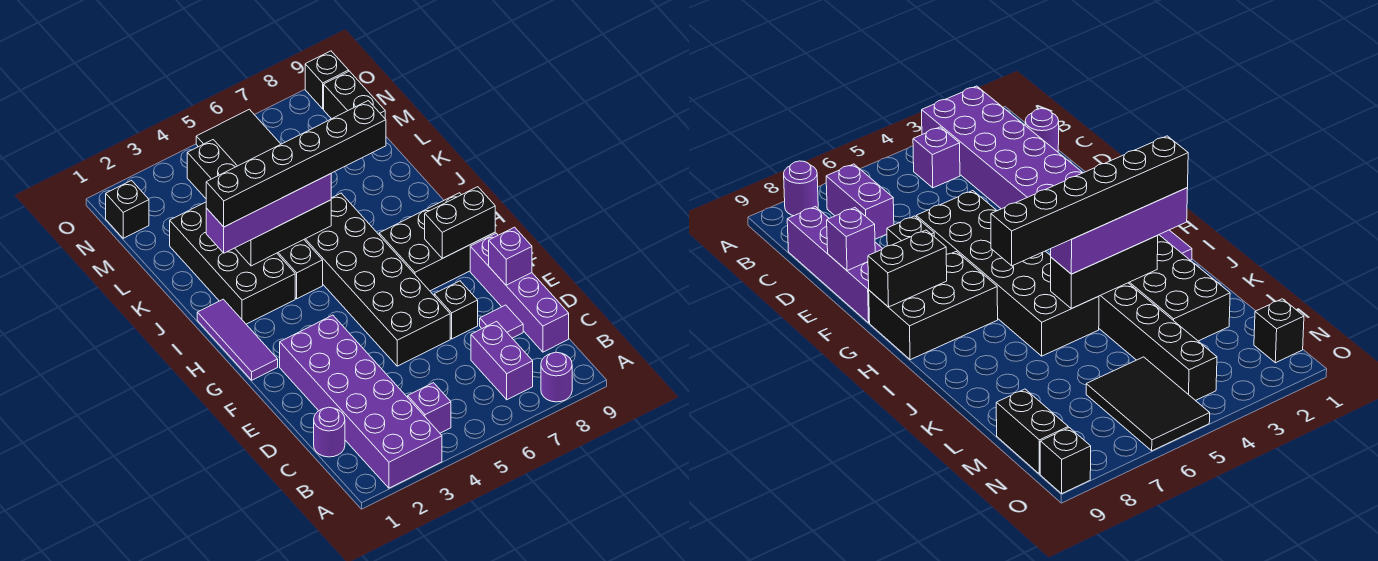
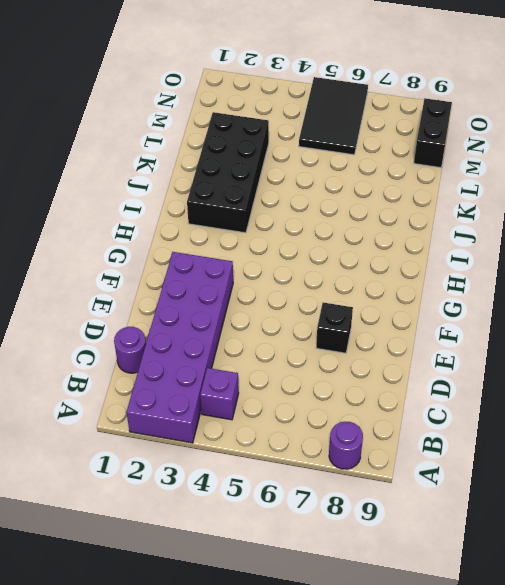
none -> purple brick B7:C7 level 1
none -> purple brick C9:F9 level 1
none -> purple tile D8 level 1

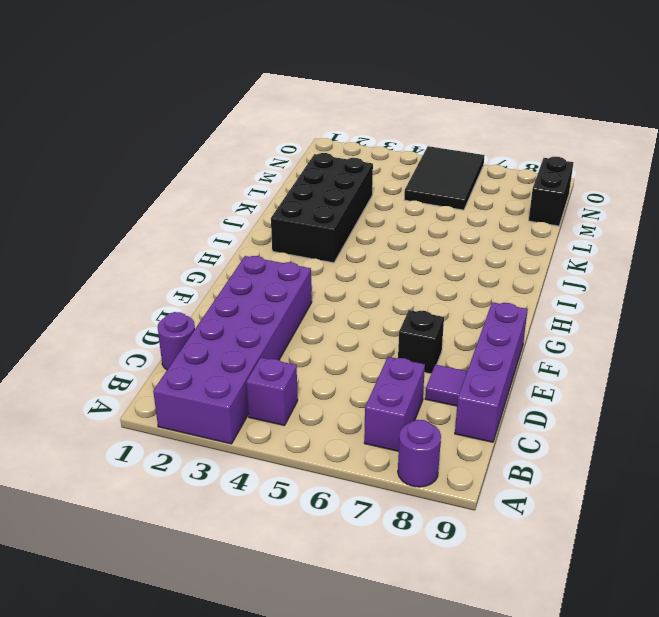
none -> black brick E5:J6 level 1
none -> purple tile G1:I1 level 1
none -> black brick G7:H9 level 1

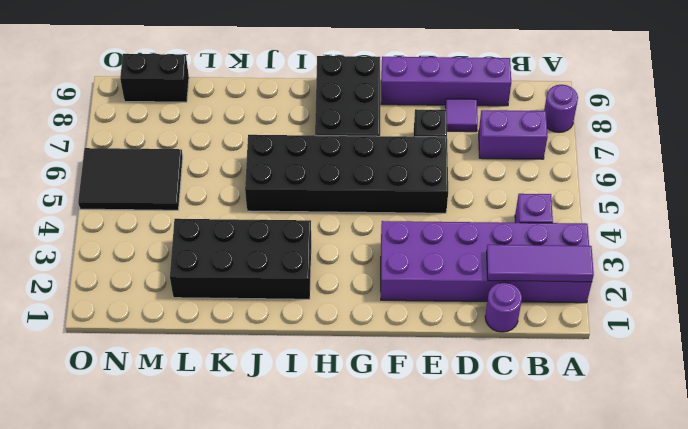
purple tile A2:C2 level 2 -> purple tile G1:I1 level 1
none -> black brick I4:N4 level 1
none -> black brick N1 level 1
none -> black brick O9 level 1

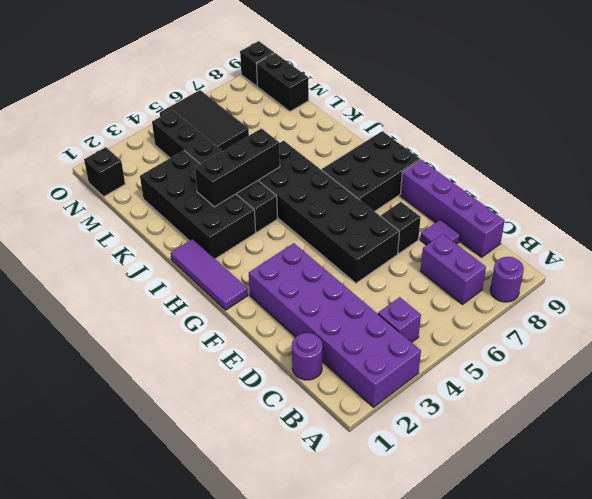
none -> purple brick E9 level 2
none -> black brick G8:G9 level 2
none -> purple brick J2:J5 level 3

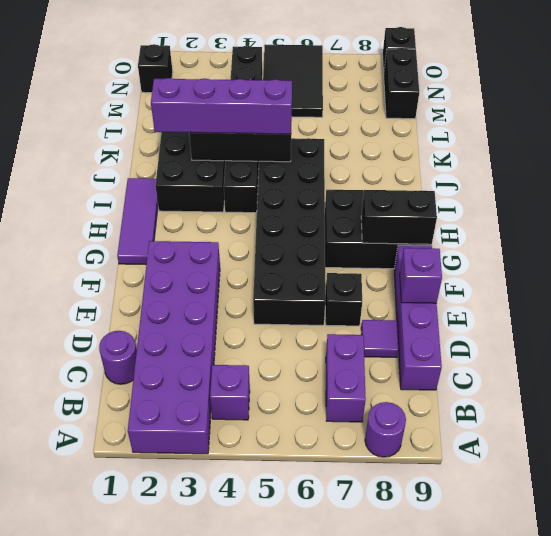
none -> black brick J2:J7 level 4

